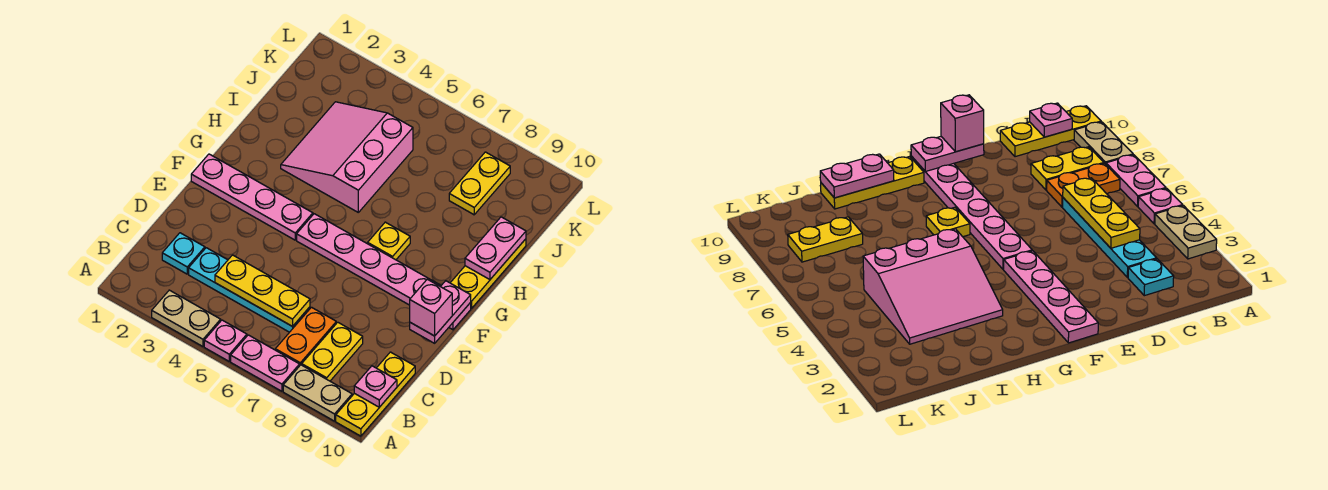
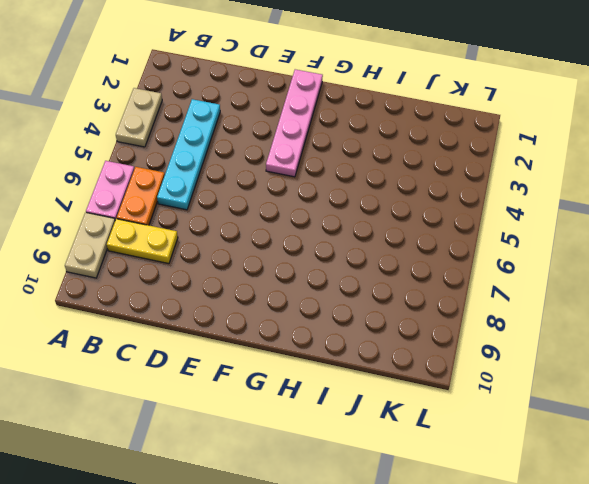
orange plate B6:B7 level 1 -> orange plate B7:C7 level 1
none -> pink plate A5 level 1
none -> yellow plate A10:C10 level 1
none -> cyan plate C2 level 1

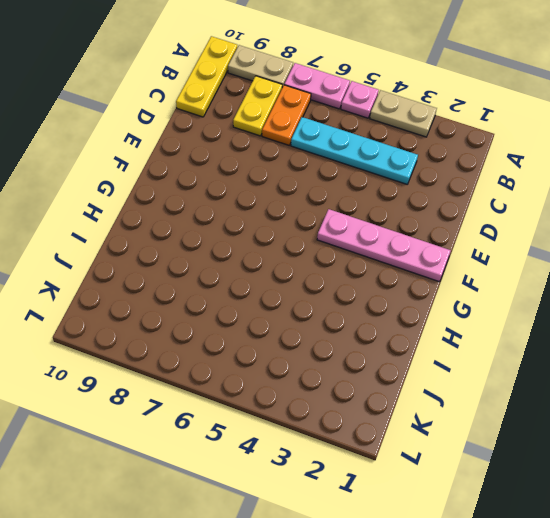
none -> cyan plate C2 level 1
none -> pink plate F5:F10 level 1
none -> yellow plate G7 level 1

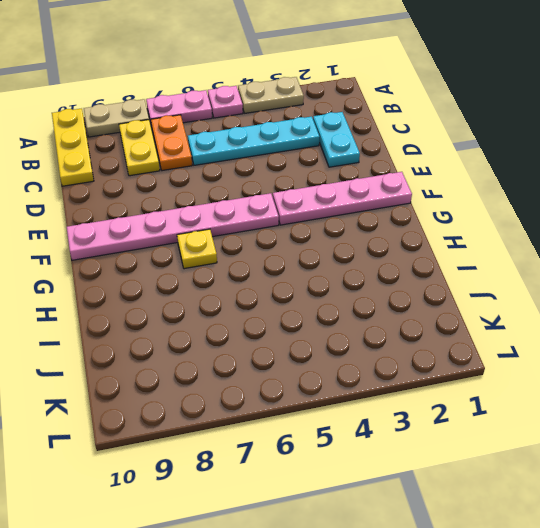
cyan plate C2:D2 level 1 -> cyan plate C2 level 1
none -> yellow plate G10:I10 level 1
none -> pink slope H3:J5 level 1 top 5
none -> yellow plate J8:K8 level 1

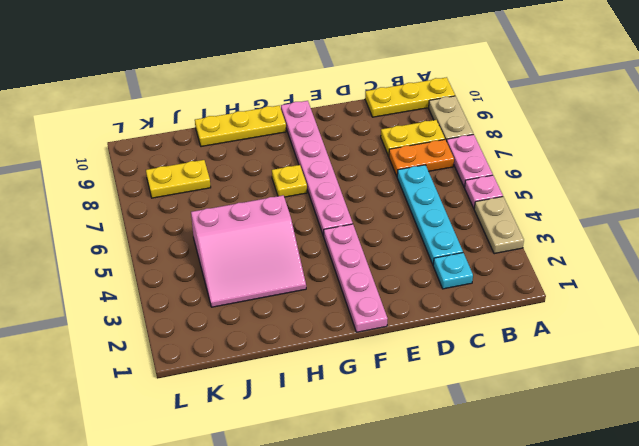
none -> pink plate B10 level 2
none -> yellow plate C4:C6 level 2
none -> pink plate E10:F10 level 2

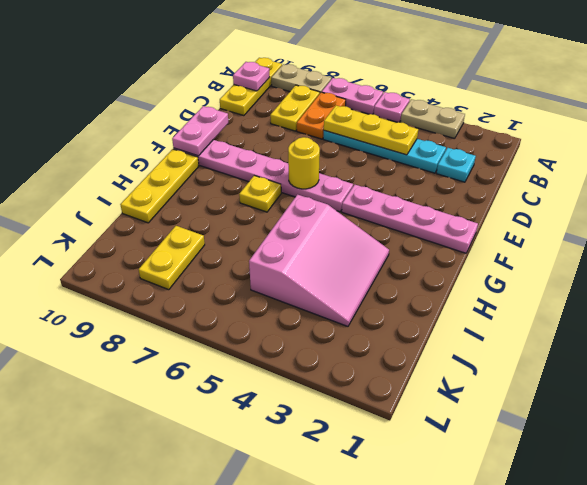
yellow round brick F6 level 2 -> none
none -> pink plate H10:I10 level 2
none -> pink brick E10 level 3

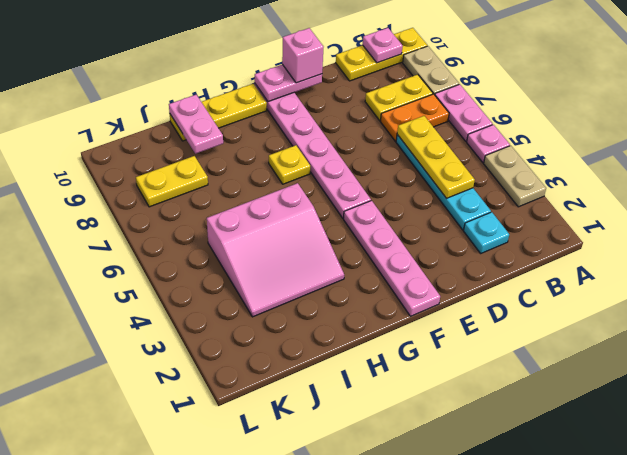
pink plate I9:I10 level 2 -> pink plate H10:I10 level 2

